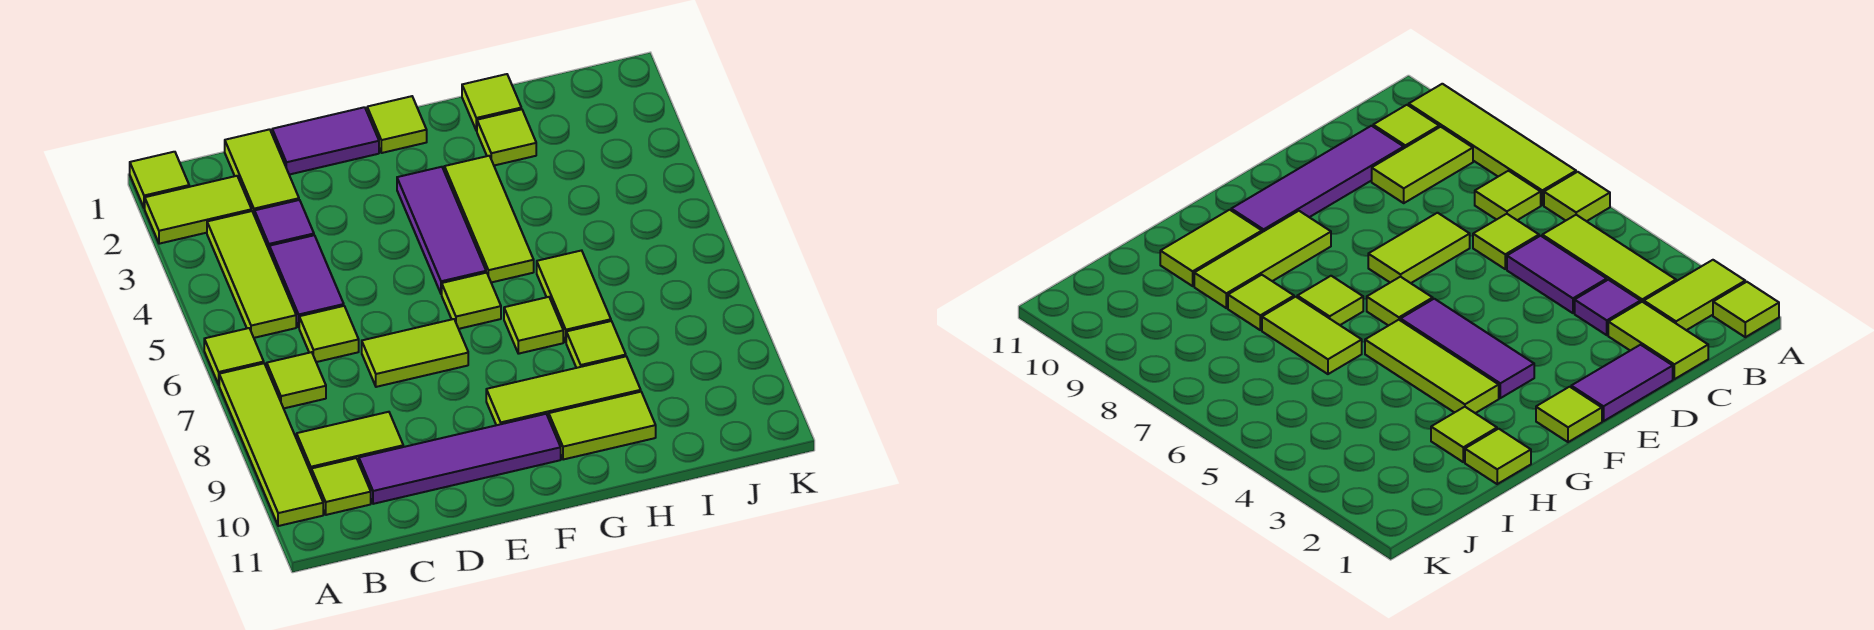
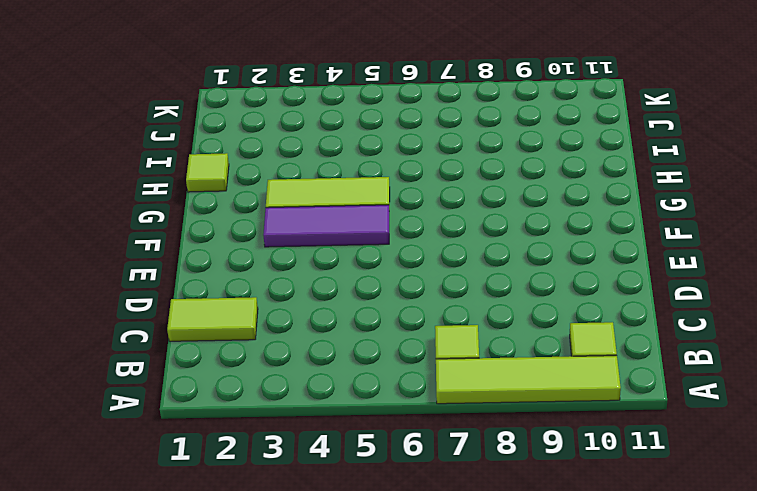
none -> lime tile A1 level 1
none -> lime tile A2:B2 level 1
none -> lime tile A6 level 1

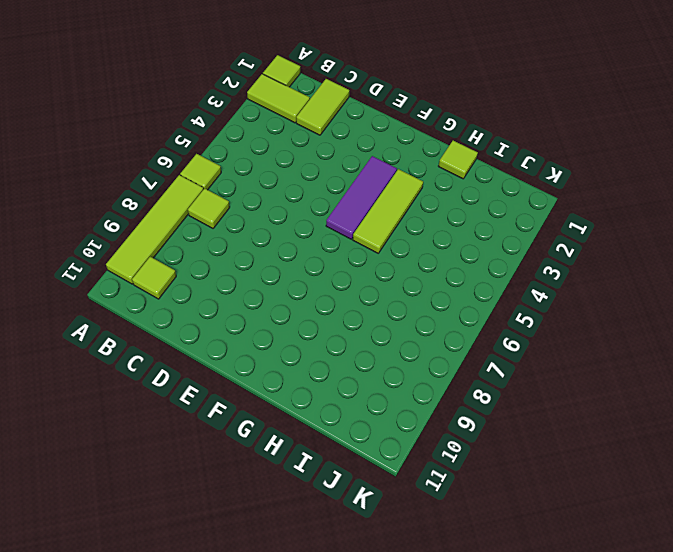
none -> lime tile B3:B5 level 1
none -> lime tile B9:C9 level 1
none -> purple tile C3 level 1

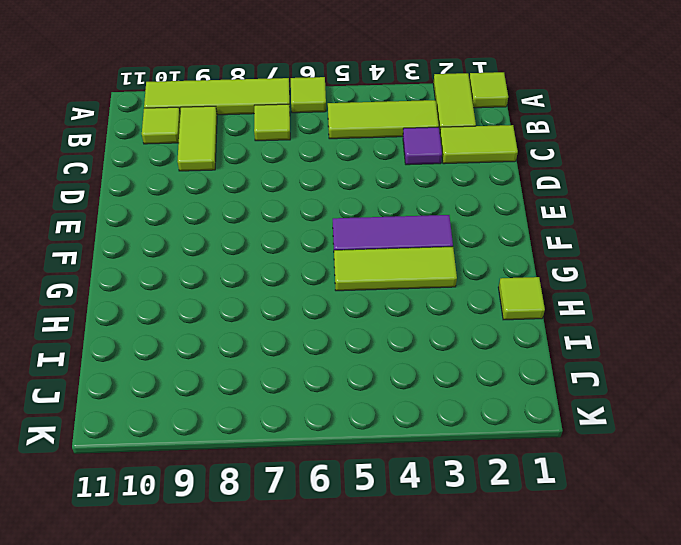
none -> purple tile C4:C5 level 1
none -> lime tile C6 level 1
none -> purple tile C10:F10 level 1

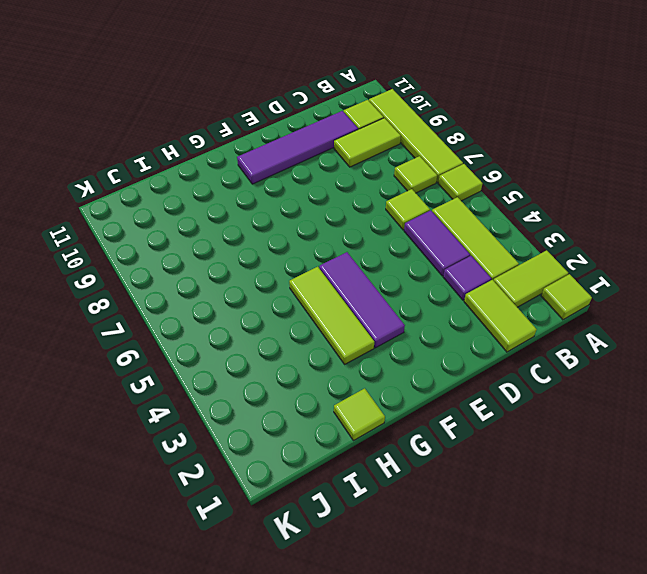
none -> purple tile D1:E1 level 1
none -> lime tile D7:E7 level 1
none -> lime tile F1 level 1

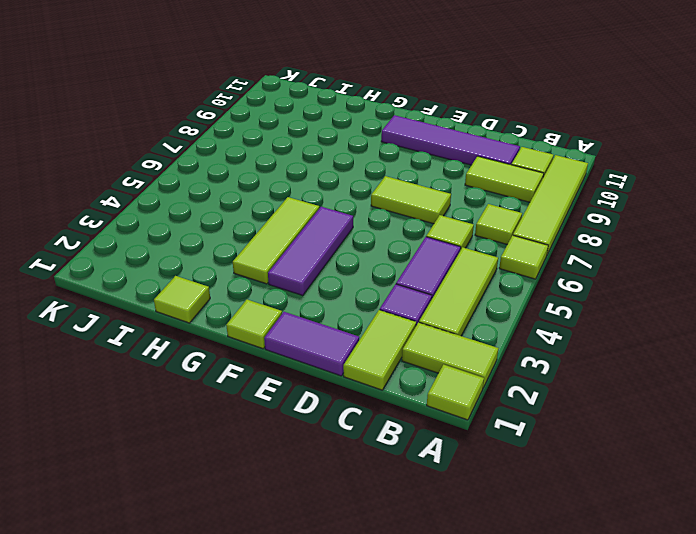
none -> lime tile F6 level 1
none -> lime tile F9:H9 level 1
none -> lime tile G7 level 1

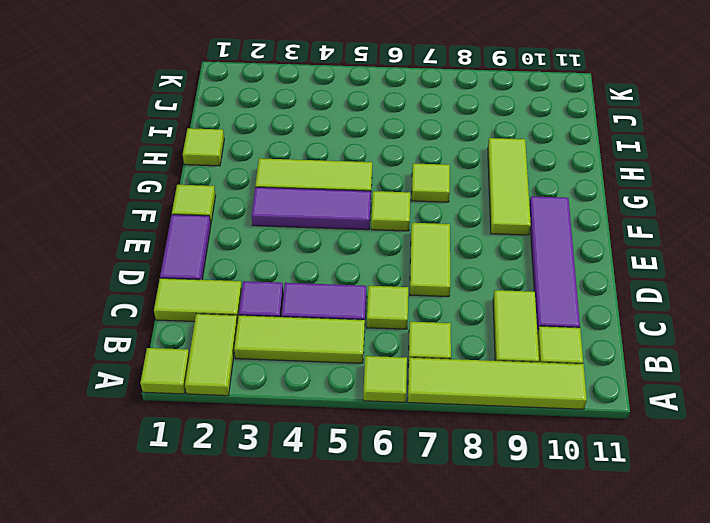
none -> lime tile G10:H10 level 1
none -> lime tile H2 level 1
none -> lime tile H6:H7 level 1

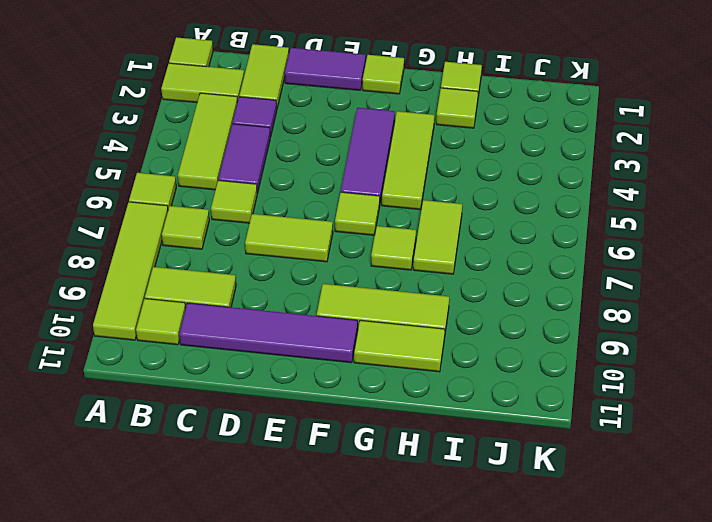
none -> lime tile H8 level 1

